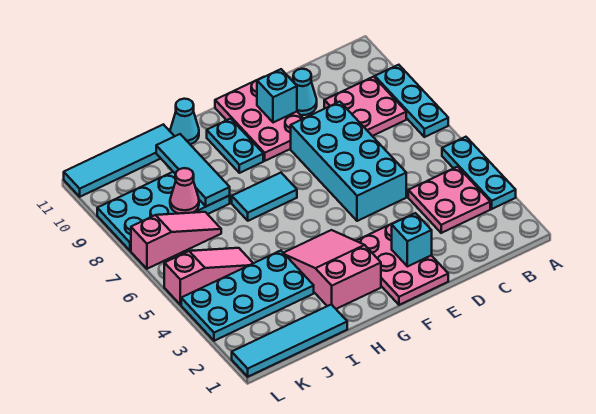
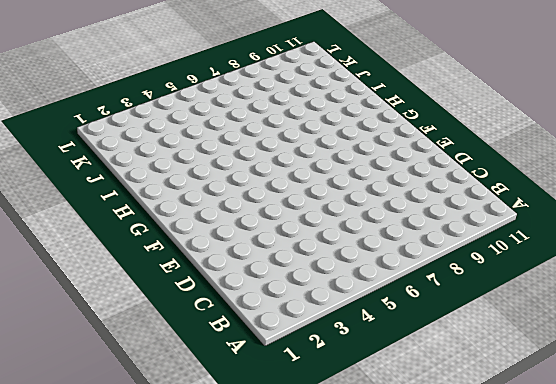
none -> cyan plate A3:A5 level 1
none -> cyan plate A7:A9 level 1
none -> pink plate B3:C4 level 1

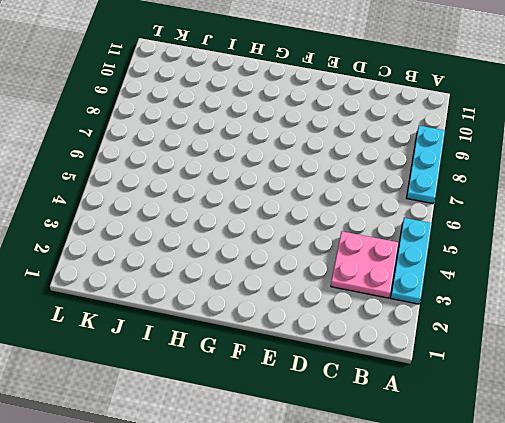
none -> pink plate B8:C9 level 1
none -> cyan brick D5:E8 level 1
none -> cyan cone D10 level 1

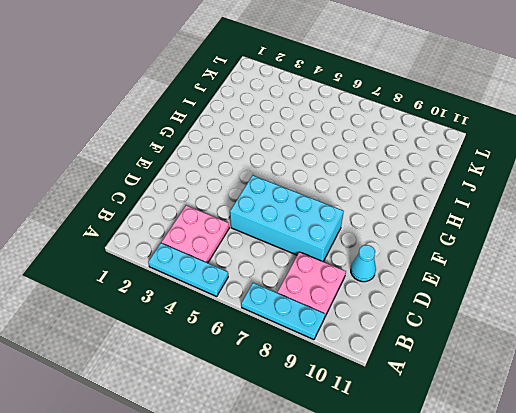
none -> pink plate E1:F3 level 1
none -> pink plate E9:F11 level 1
none -> pink slope G2:H4 level 1 top 2

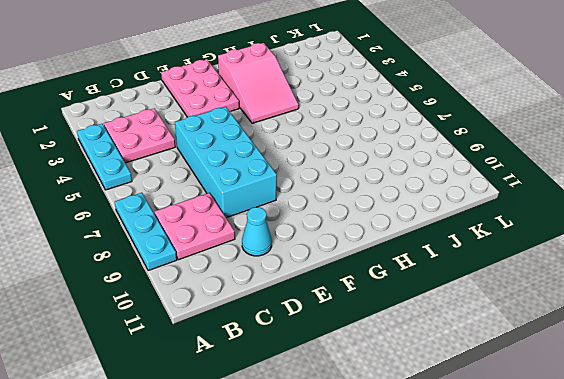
none -> pink plate E9:F11 level 1
none -> cyan tile G7:H7 level 1
none -> cyan plate G9:G10 level 1

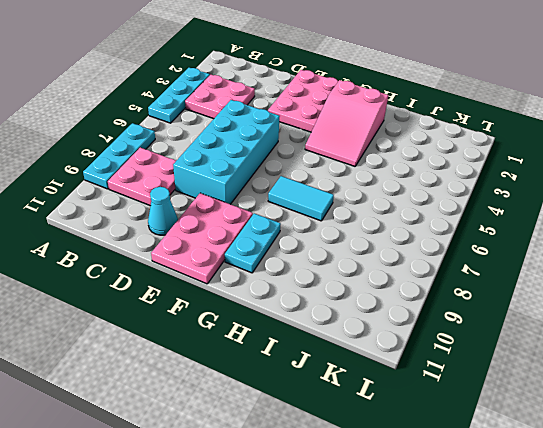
none -> cyan cone H11 level 1
none -> cyan tile I1:L1 level 1
none -> cyan plate I3:L4 level 1

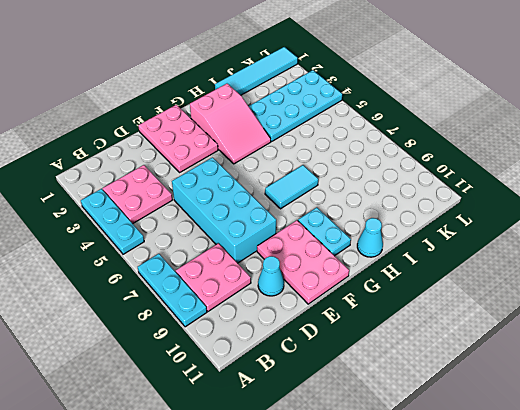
none -> cyan plate I8:L9 level 1
none -> cyan tile I11:L11 level 1
none -> pink slope J5:L5 level 1 top L

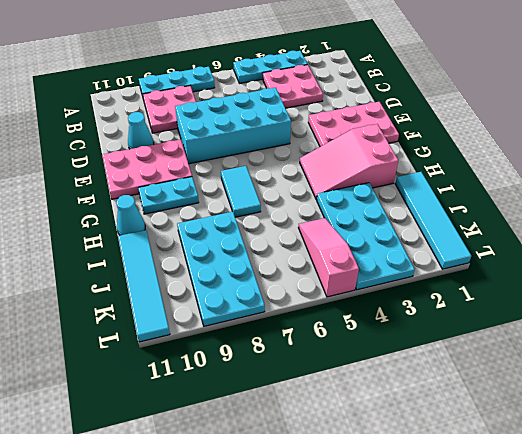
none -> pink slope J7:L7 level 1 top L
none -> cyan brick E2 level 2
none -> cyan brick E10 level 2

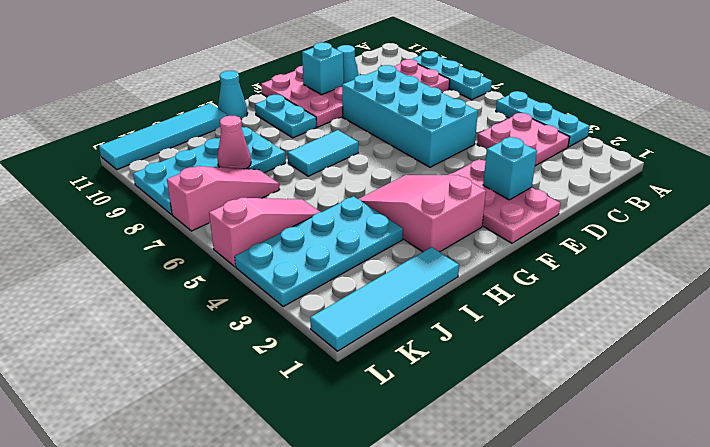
none -> cyan tile I8:I10 level 2

